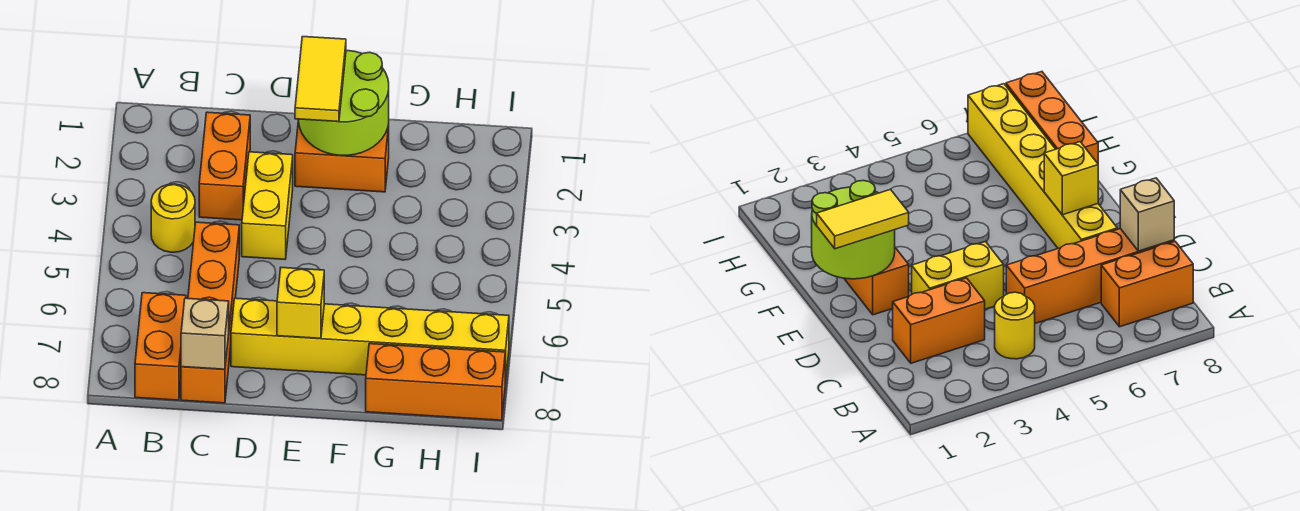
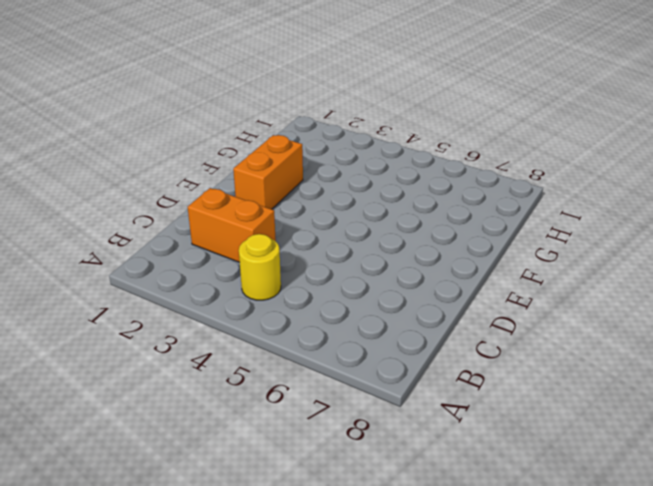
none -> orange brick B7:B8 level 1
none -> orange brick C5:C8 level 1
none -> yellow brick D3:D4 level 1

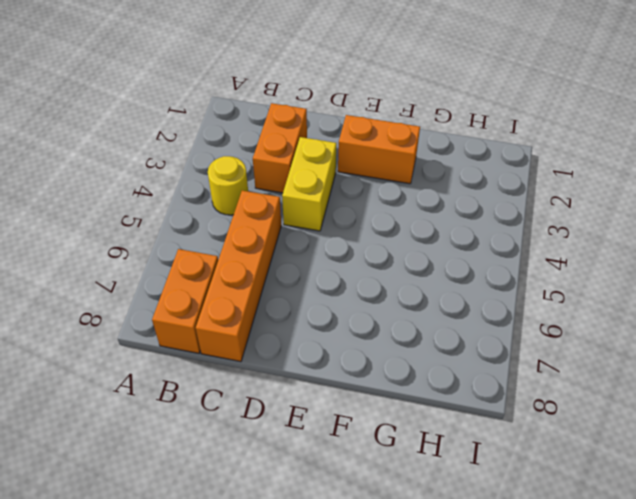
none -> yellow brick D7:I7 level 1
none -> orange brick G8:I8 level 1
none -> tan brick C8 level 2

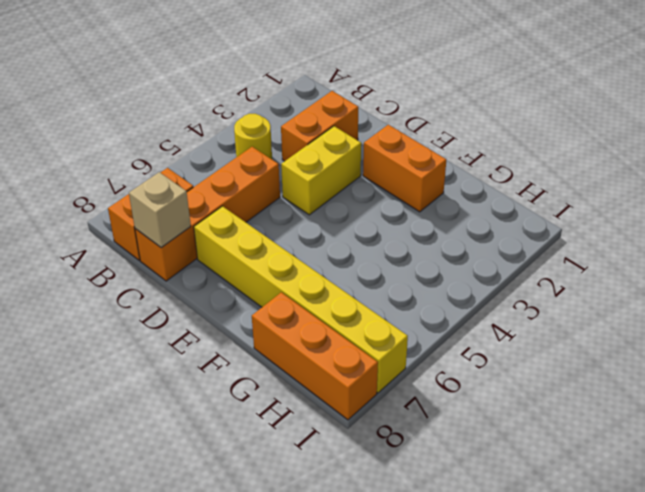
none -> lime round brick E1:F2 level 2
none -> yellow brick E7 level 2
none -> yellow tile E1:E2 level 3

